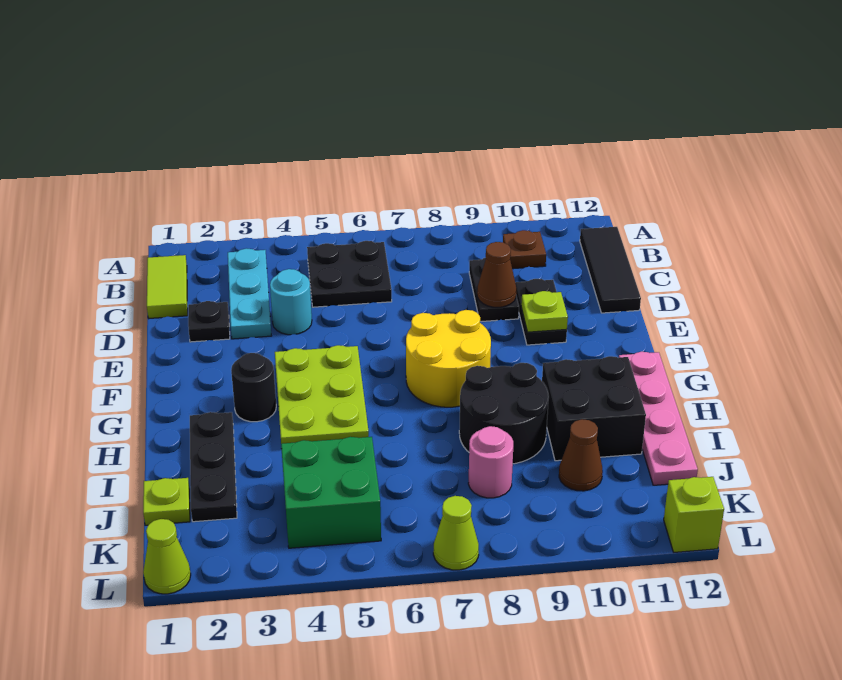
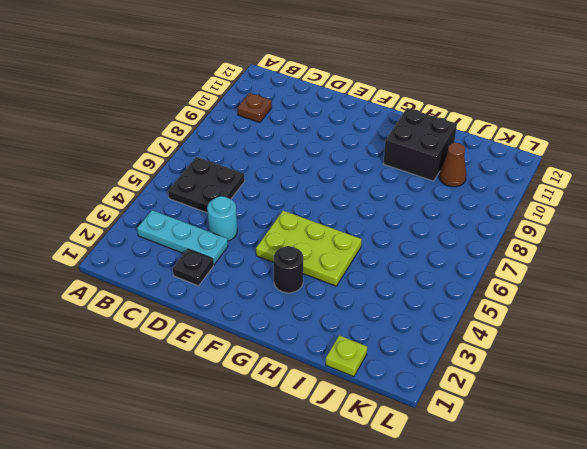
none -> lime tile B1:C1 level 1
none -> black tile B12:D12 level 1
none -> black plate C9:D9 level 1

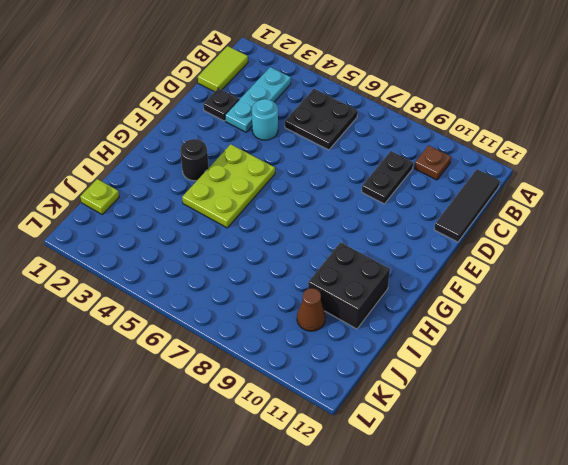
none -> black plate D10:E10 level 1
none -> yellow round brick F7:G8 level 1
none -> pink plate G12:J12 level 1

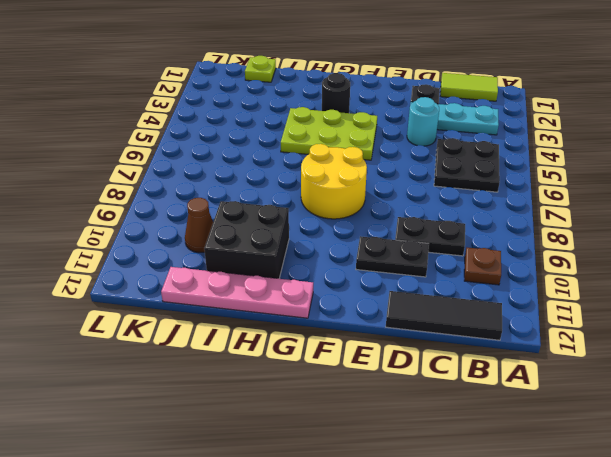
none -> black plate H2:J2 level 1
none -> black round brick H8:I9 level 1
none -> green brick J4:K5 level 1

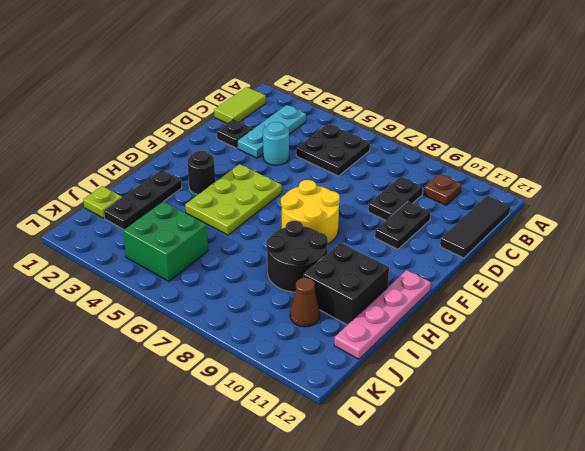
none -> pink round brick J8 level 1
none -> lime cone L1 level 1
none -> lime cone L7 level 1

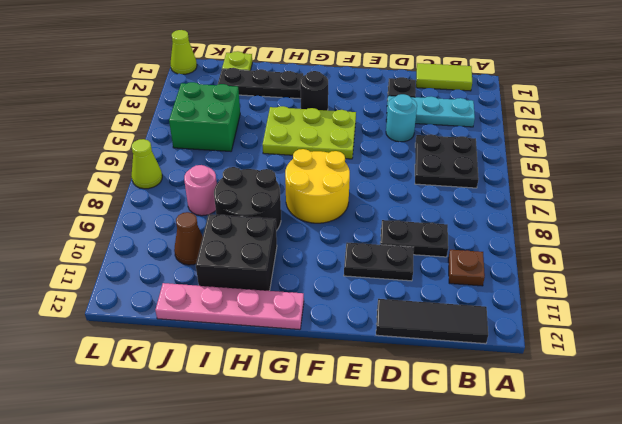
none -> lime brick L12 level 1
none -> brown cone D9 level 2
none -> lime plate E10 level 2

